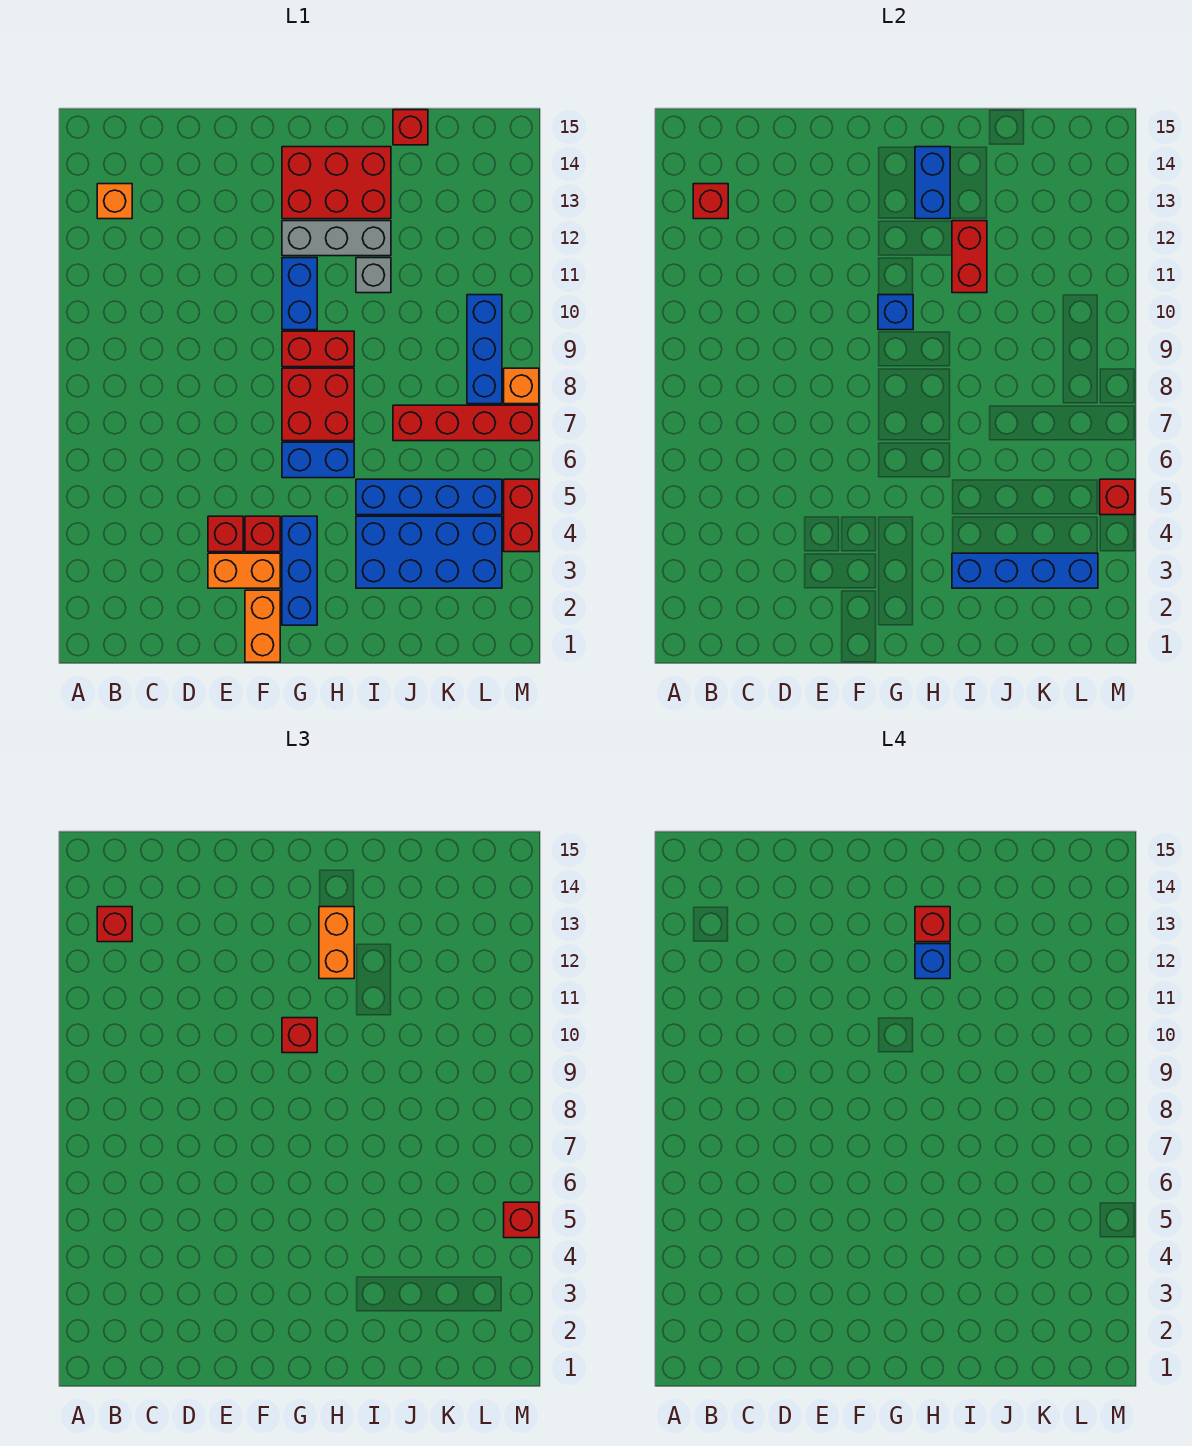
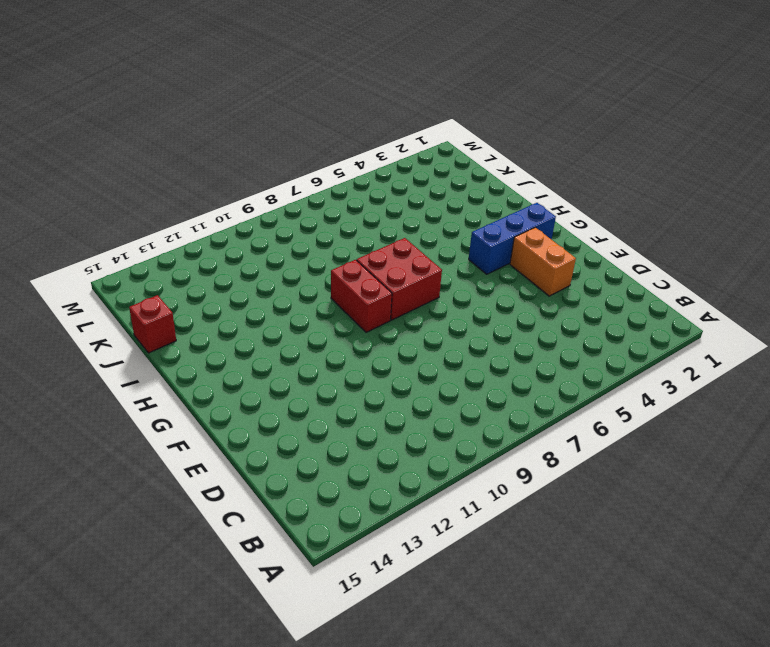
none -> orange brick B13 level 1
none -> red brick E4 level 1
none -> orange brick F1:F2 level 1
none -> red brick F4 level 1

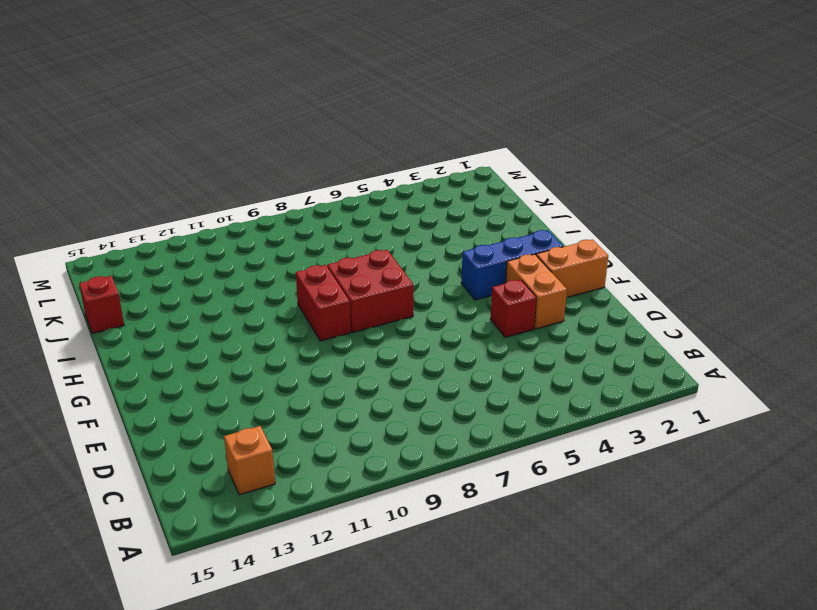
none -> red brick F4 level 1
none -> blue brick G6:H6 level 1
none -> blue brick G10:G11 level 1
none -> grey brick G12:I12 level 1

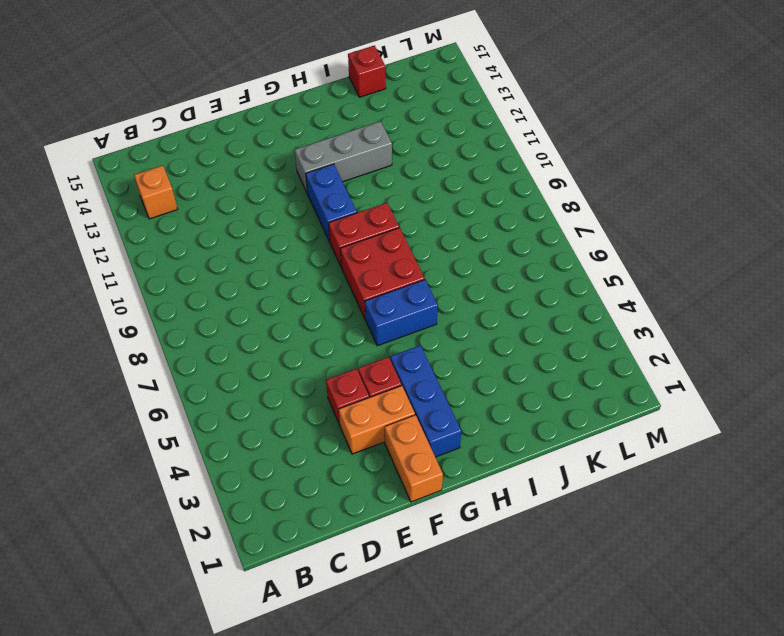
none -> red brick G13:I14 level 1
none -> blue brick I3:L4 level 1
none -> blue brick I5:L5 level 1
none -> grey brick I11 level 1

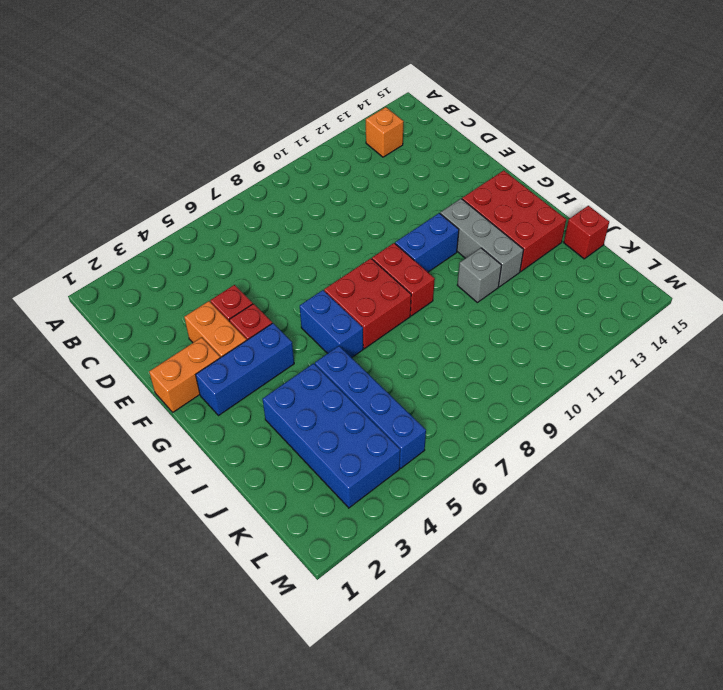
none -> red brick J7:M7 level 1
none -> blue brick L8:L10 level 1
none -> red brick M4:M5 level 1
none -> orange brick M8 level 1

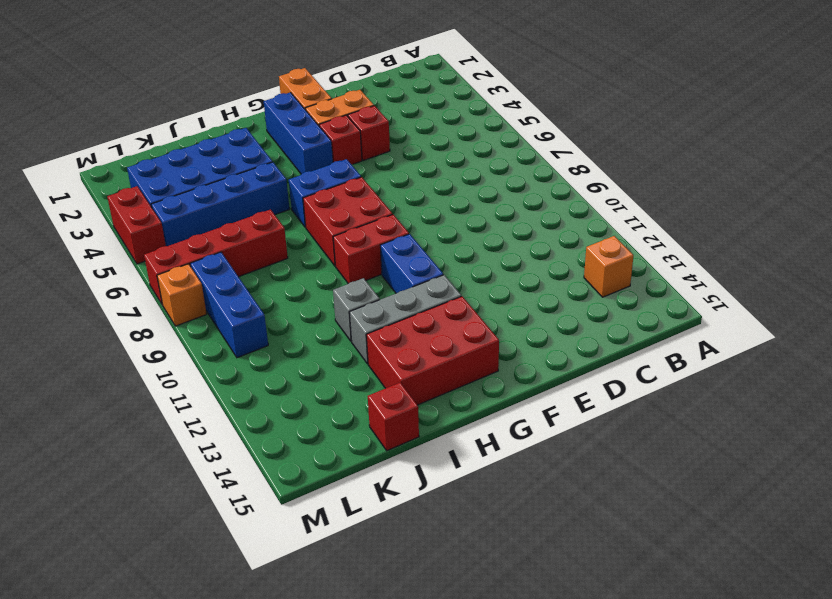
none -> red brick B13 level 2
none -> blue brick G10 level 2
none -> blue brick H13:H14 level 2
none -> blue brick I3:L3 level 2

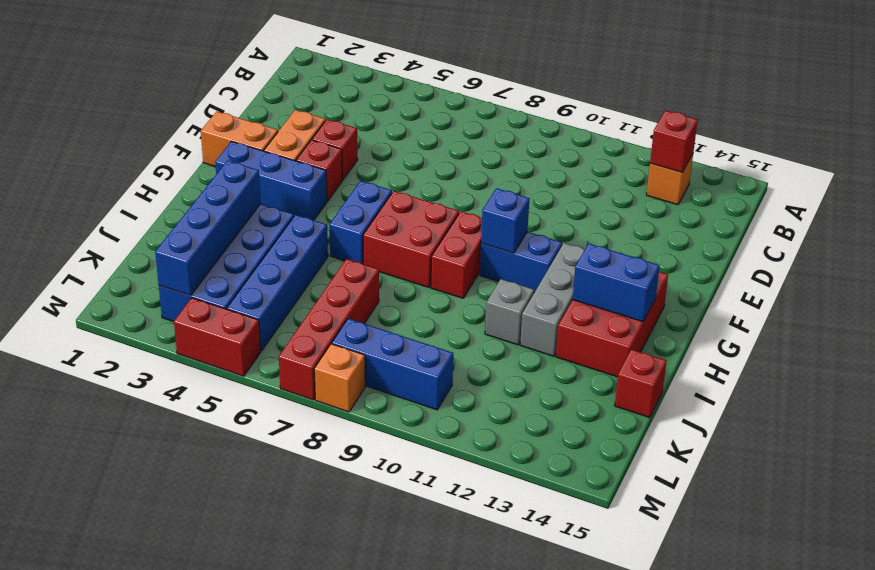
none -> red brick I11:I12 level 2
none -> red brick M5 level 2
none -> red brick B13 level 3
none -> red brick G10 level 3

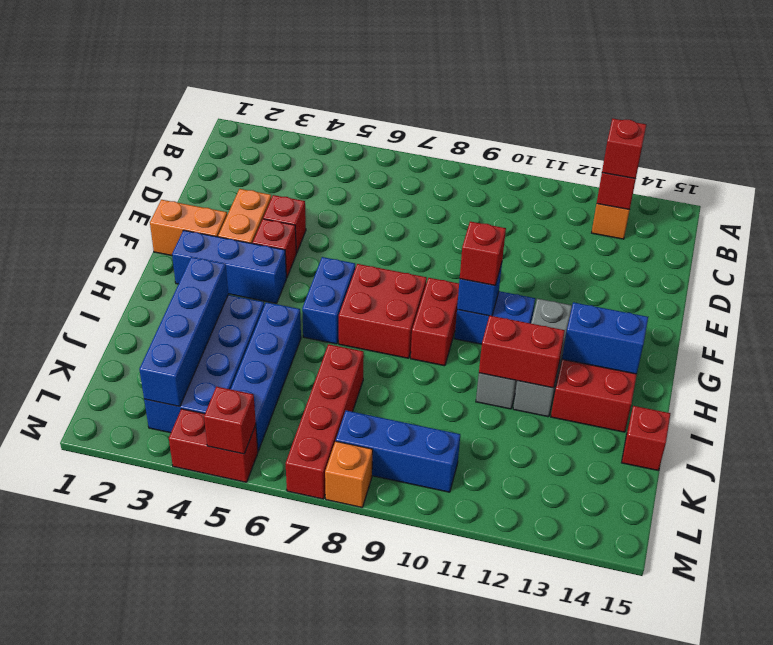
none -> orange brick H12:H13 level 3
none -> red brick M5 level 3
none -> blue brick H12 level 4
none -> red brick H13 level 4

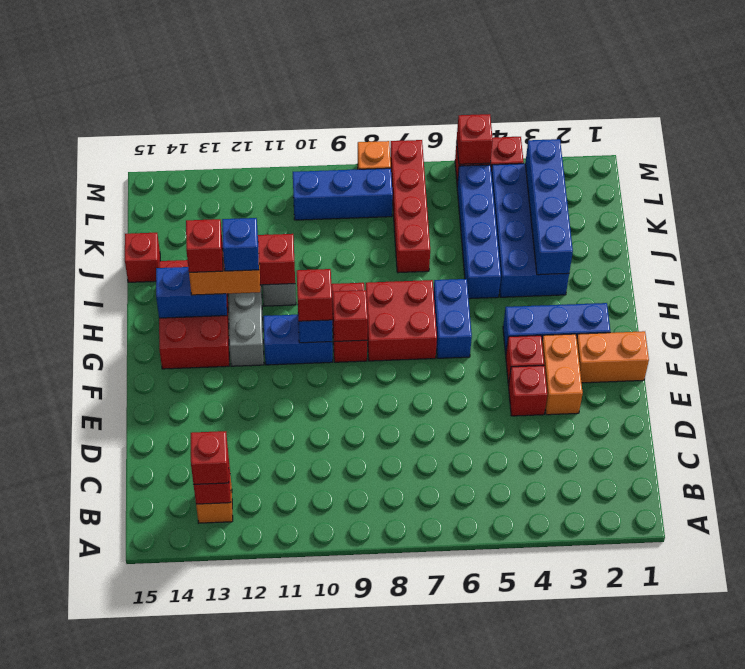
red brick G9 level 2 -> red brick M5 level 3

